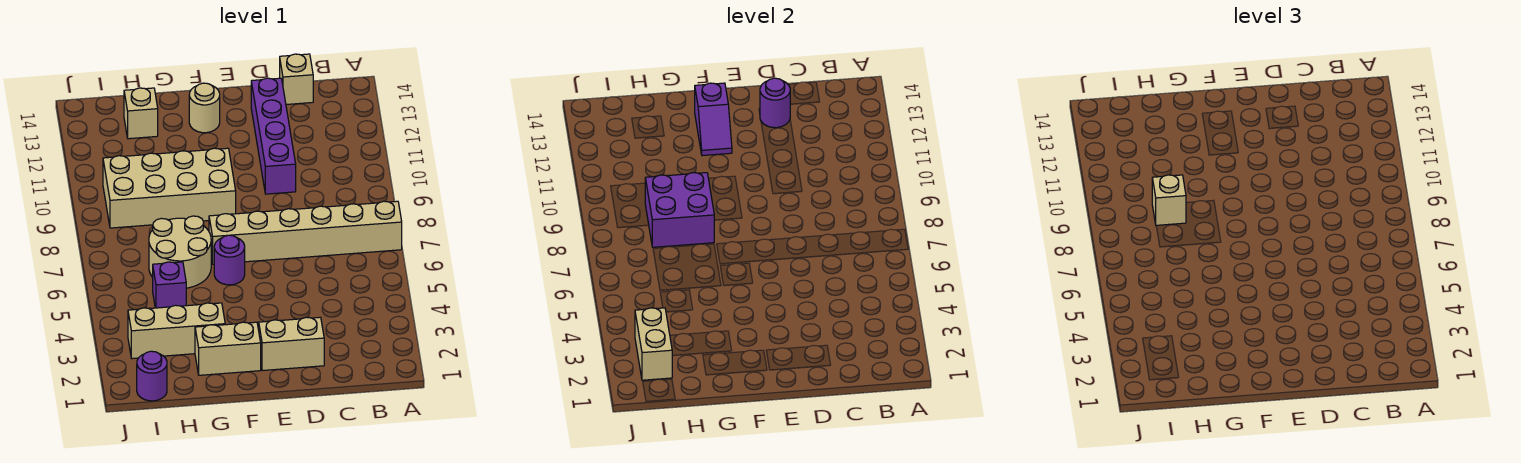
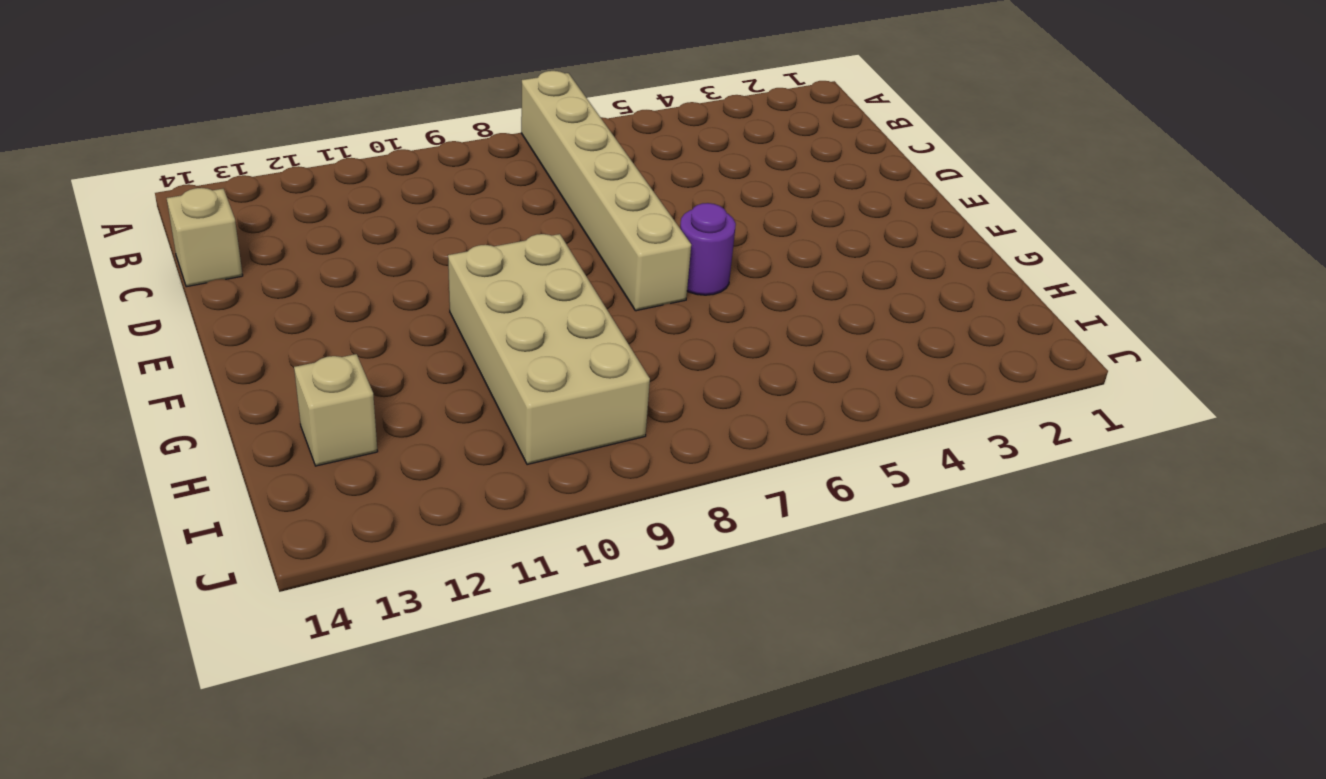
none -> tan brick D2:E2 level 1
none -> purple brick D10:D13 level 1
none -> tan brick F2:G2 level 1

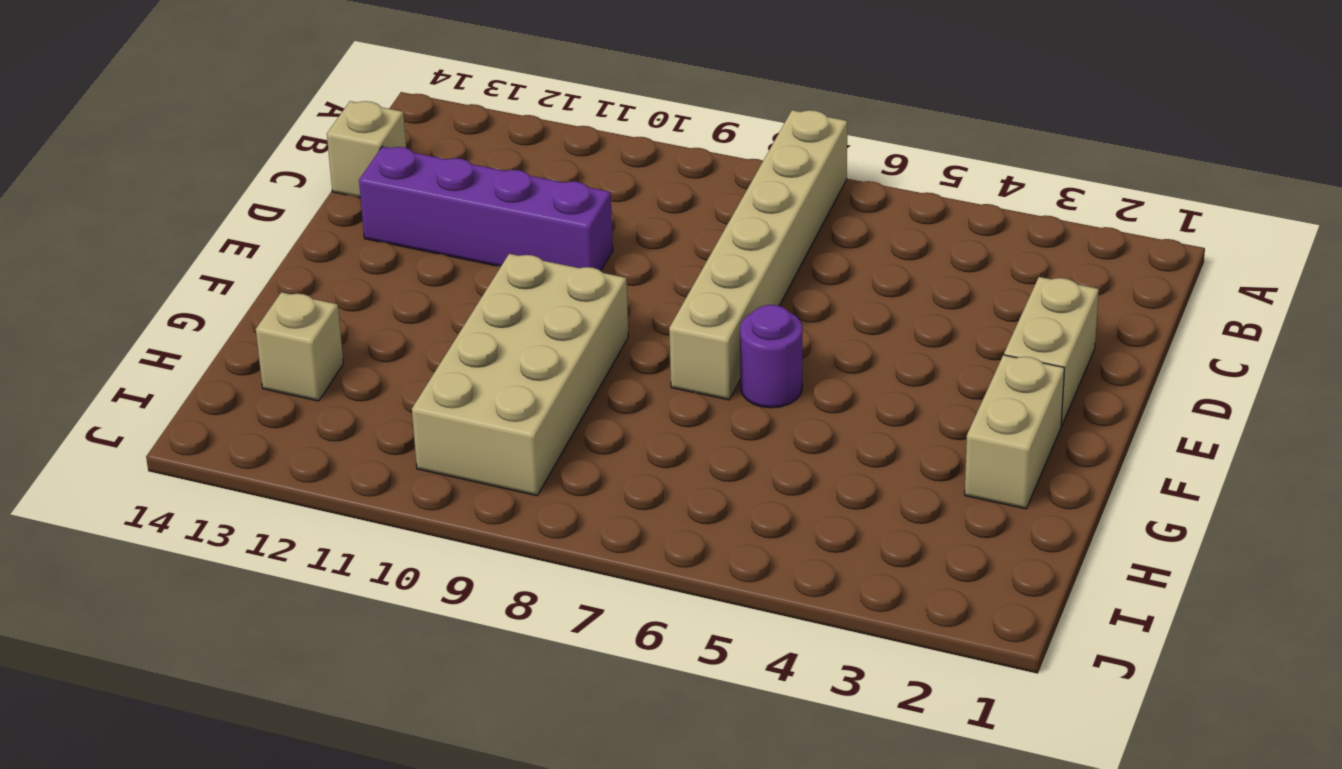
none -> tan round brick F13 level 1
none -> tan brick G3:I3 level 1
none -> tan round brick G6:H7 level 1

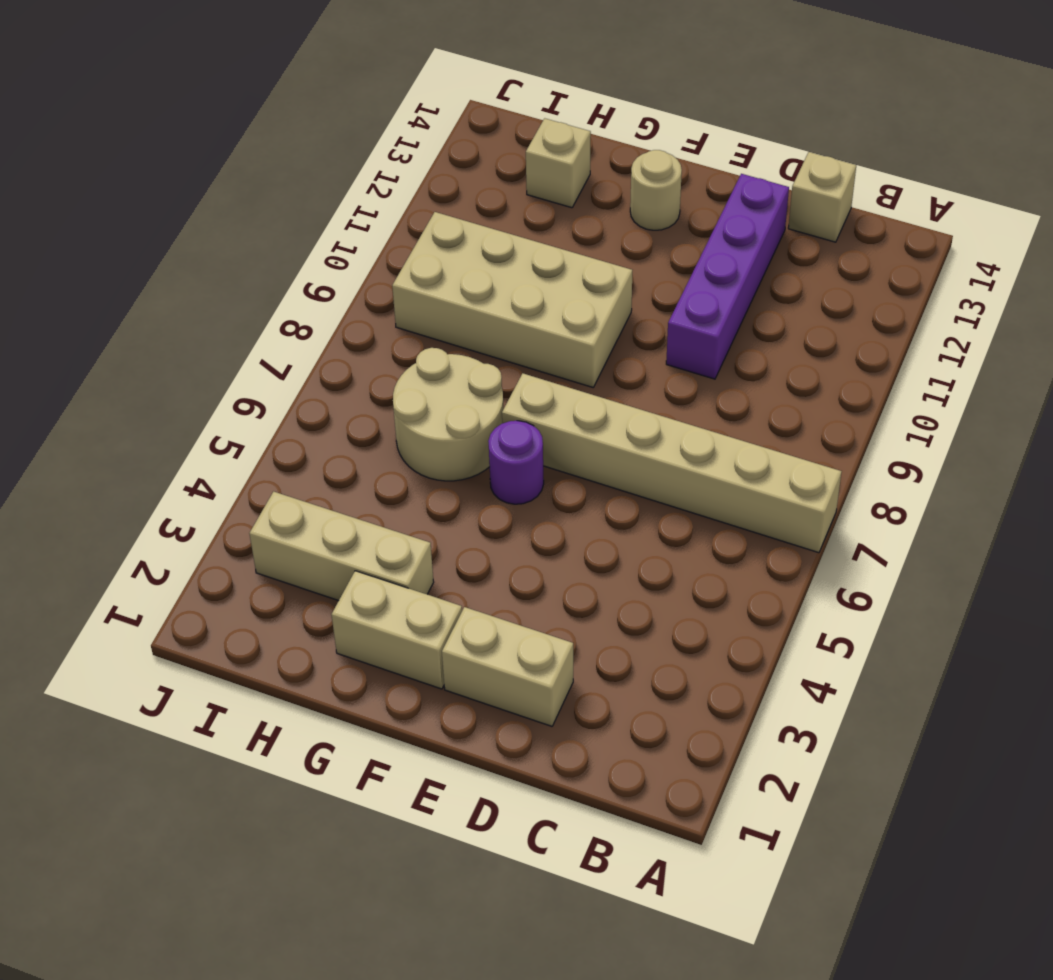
none -> purple brick H5 level 1
none -> purple round brick I1 level 1
none -> purple round brick D13 level 2

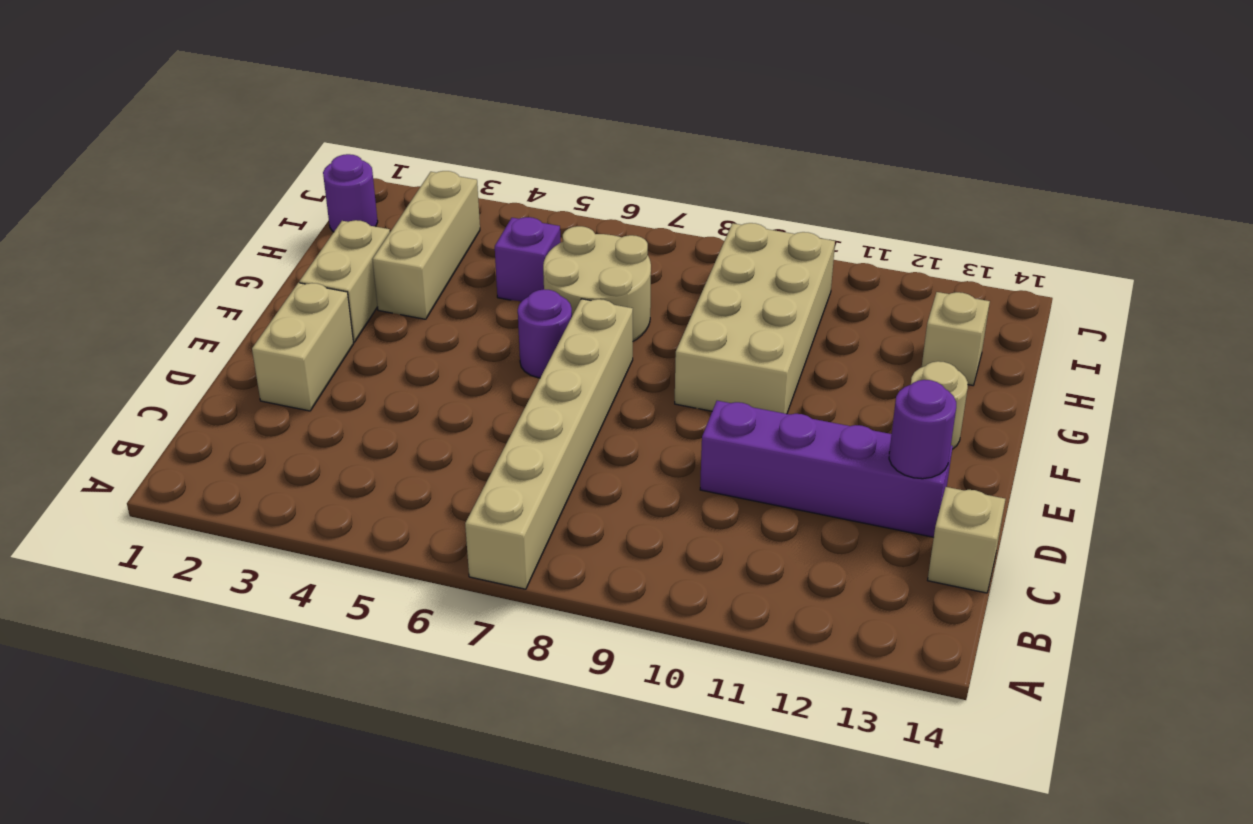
none -> purple slope F12:F13 level 2 top 13
none -> purple brick G8:H9 level 2
none -> tan brick I2:I3 level 2

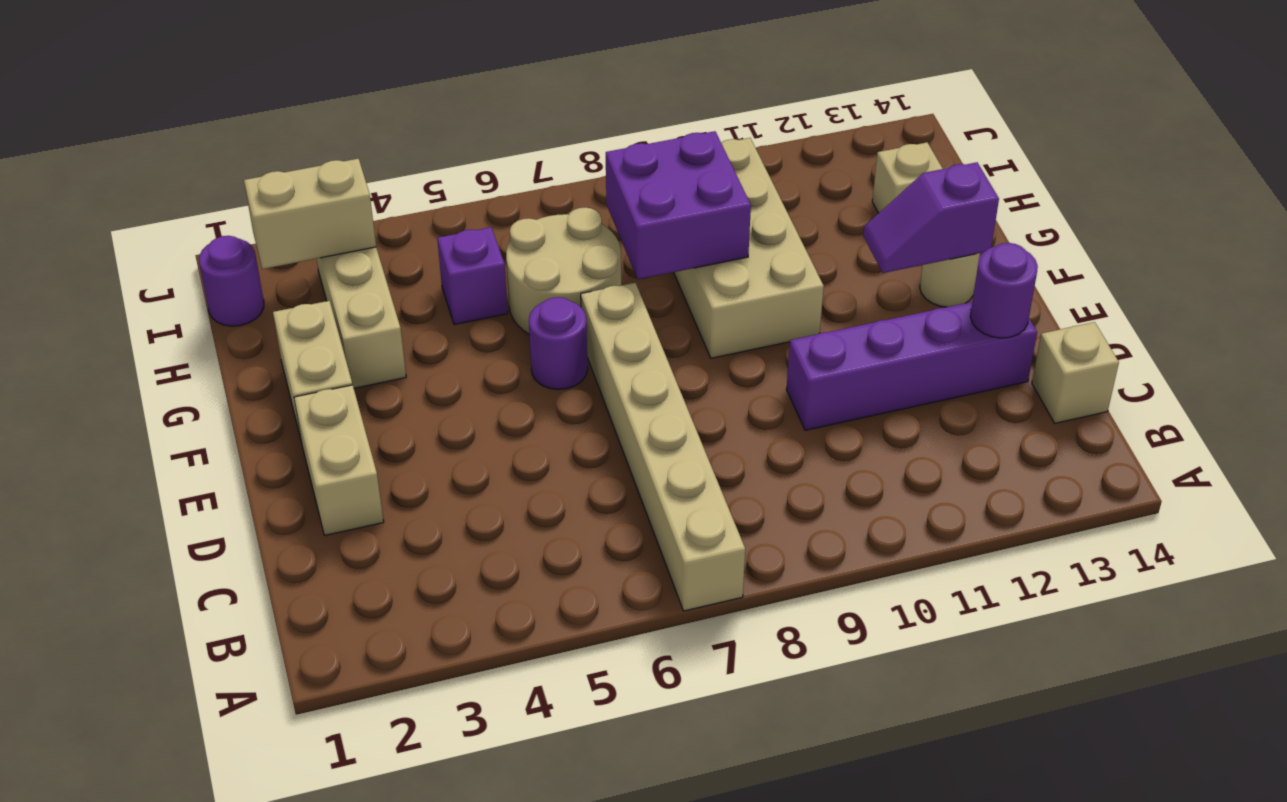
none -> tan brick H9 level 3

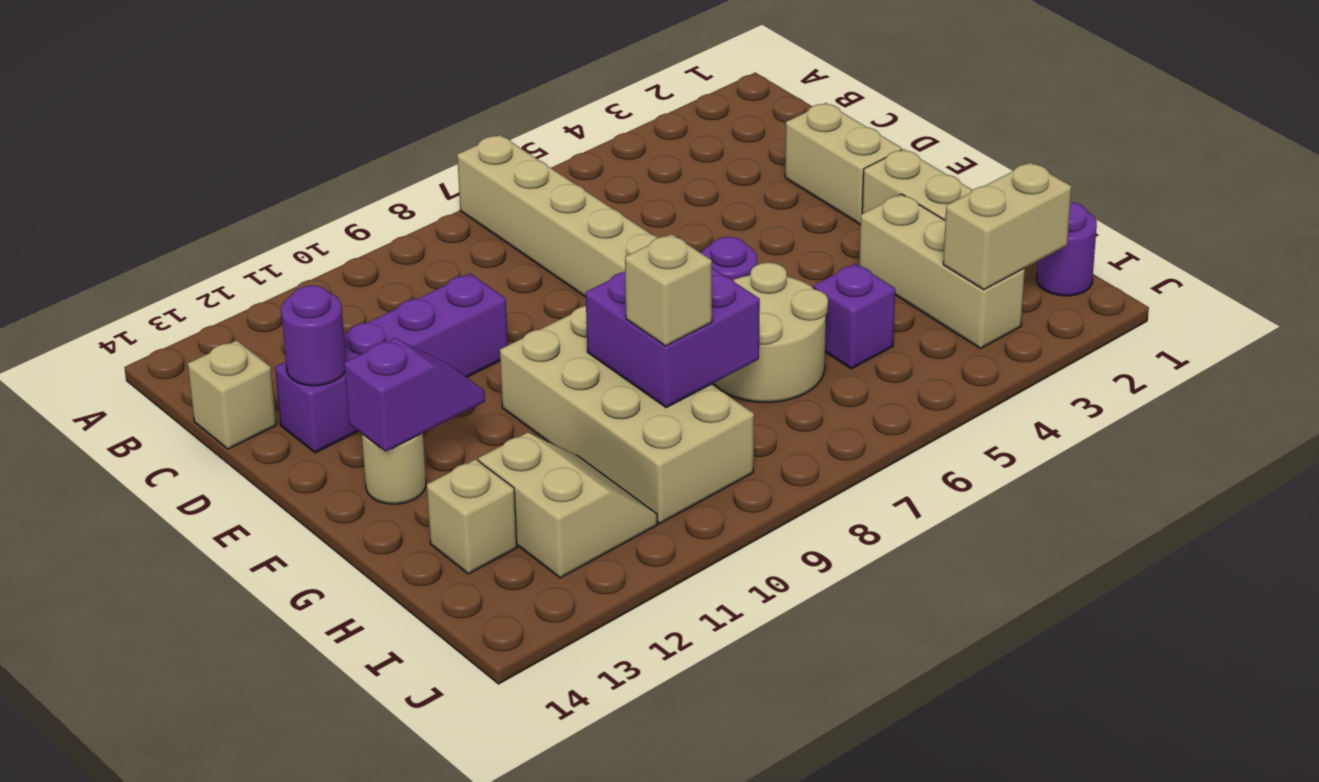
tan slope H11:I12 level 1 top 12 -> none

